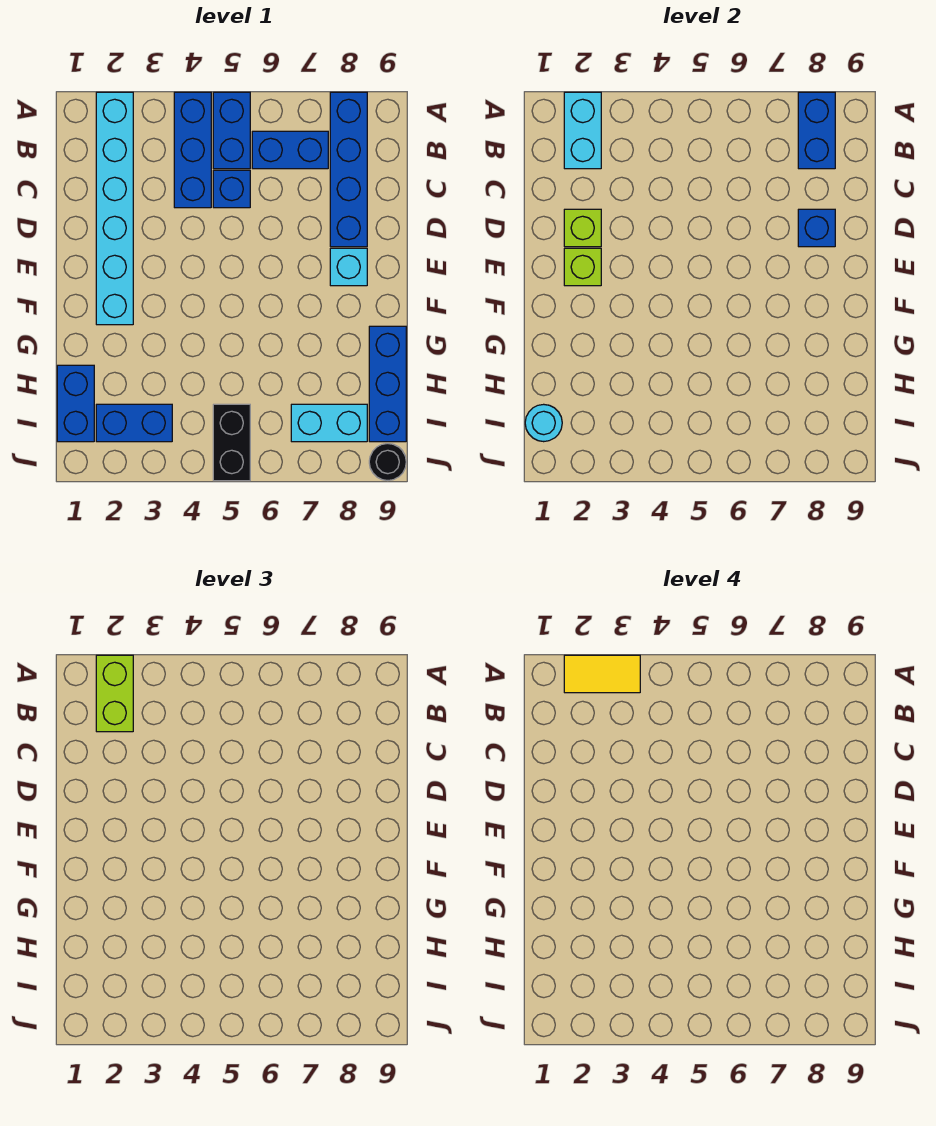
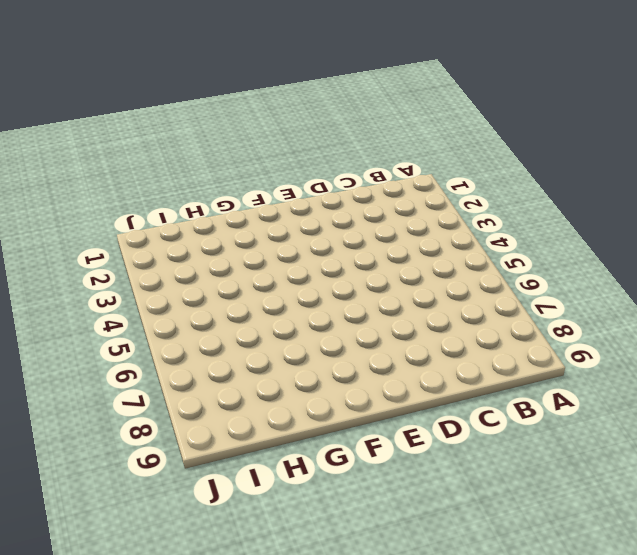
none -> cyan brick A2:F2 level 1
none -> blue brick A4:C4 level 1
none -> blue brick A5:B5 level 1

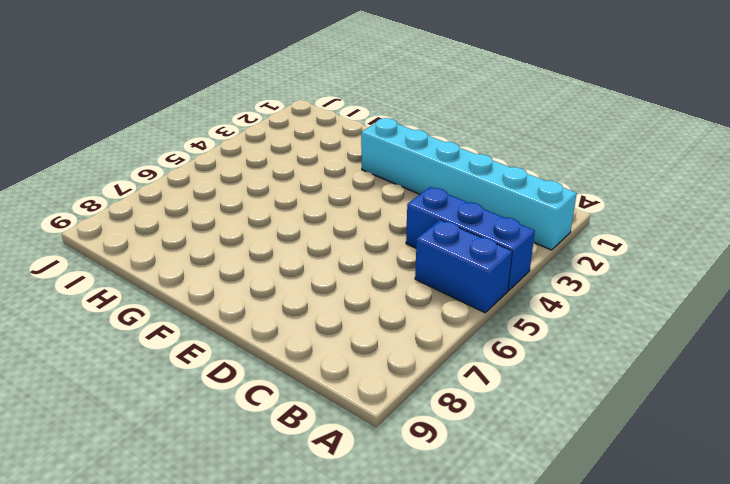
none -> blue brick A8:D8 level 1
none -> blue brick B6:B7 level 1
none -> blue brick C5 level 1

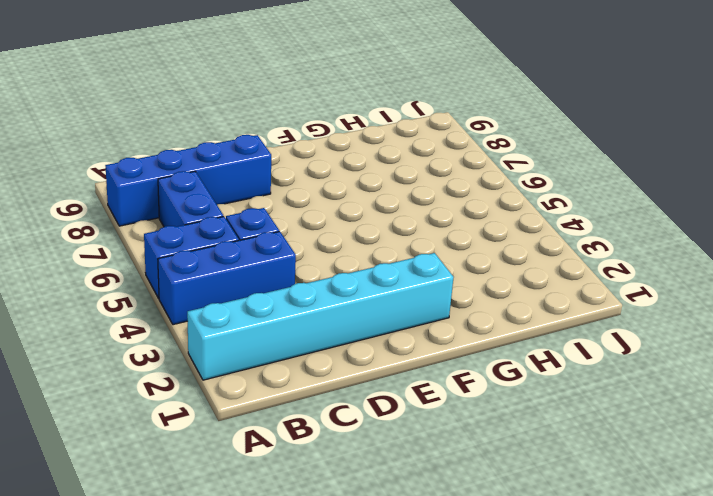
none -> cyan brick E8 level 1
none -> blue brick G9:I9 level 1
none -> blue brick H1:I1 level 1

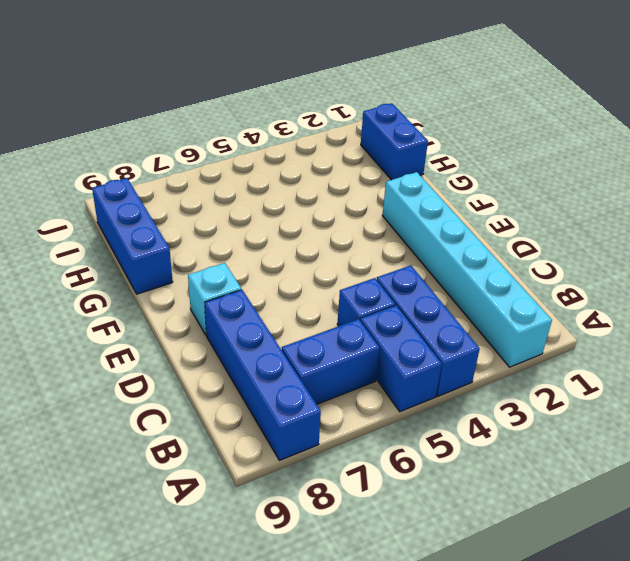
none -> blue brick I2:I3 level 1
none -> black brick I5:J5 level 1
none -> cyan brick I7:I8 level 1

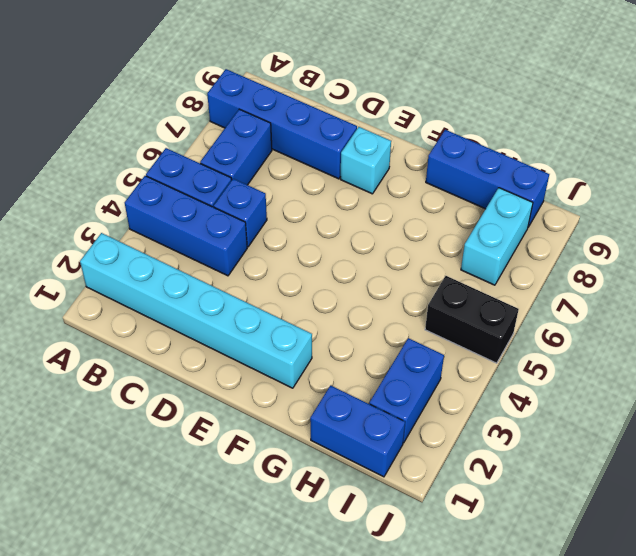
none -> black round brick J9 level 1
none -> cyan brick A2:B2 level 2
none -> blue brick A8:B8 level 2

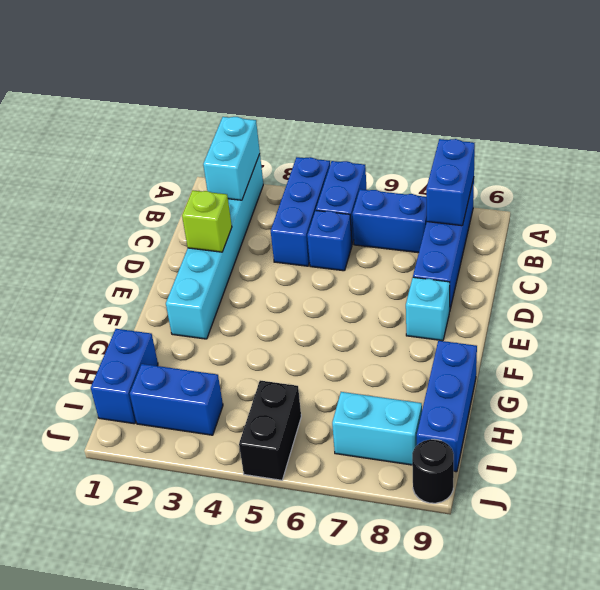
none -> blue brick D8 level 2
none -> lime brick E2 level 2
none -> cyan round brick I1 level 2

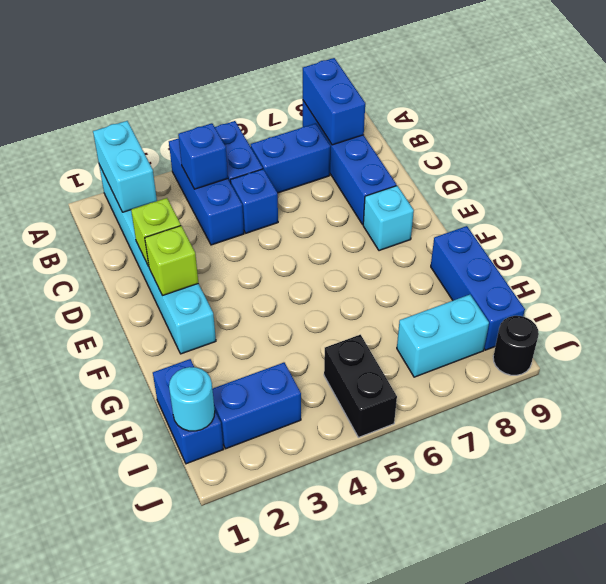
blue brick B4 level 2 -> blue brick D8 level 2
none -> lime brick A2:B2 level 3
none -> yellow tile A2:A3 level 4

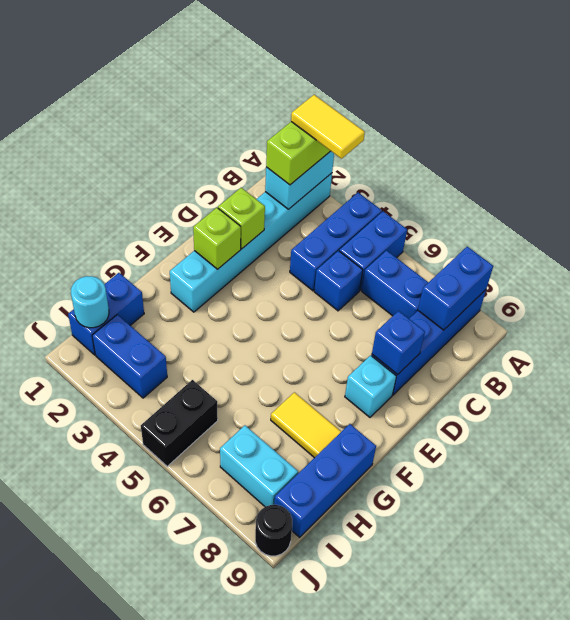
yellow tile G7:G8 level 1 -> none

